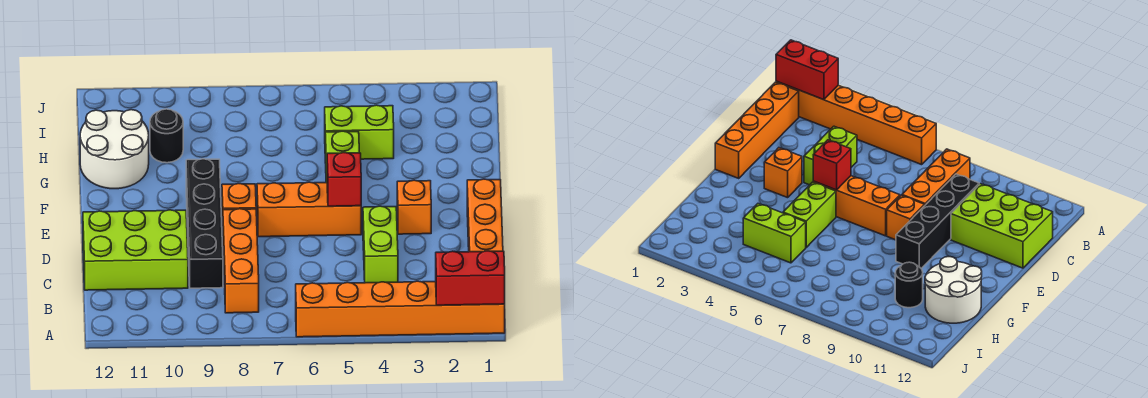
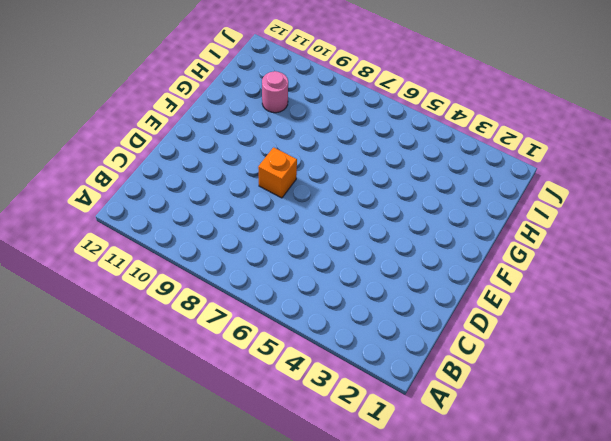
pink round brick H10 level 1 -> black round brick H10 level 1
none -> orange brick A1:A6 level 1
none -> orange brick B1:E1 level 1
none -> orange brick B8:D8 level 1

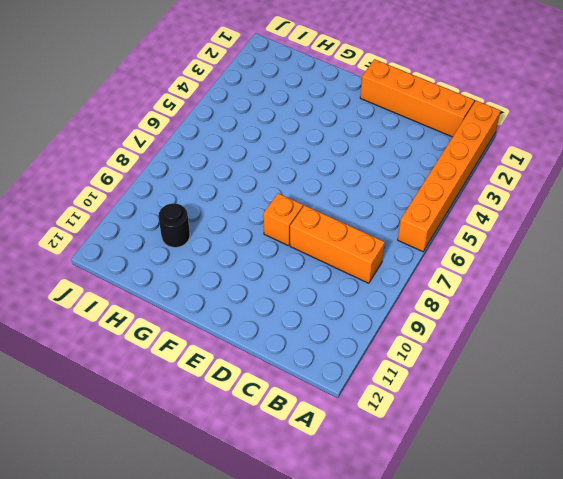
none -> lime brick C4:D4 level 1
none -> black brick C9:F9 level 1
none -> lime brick C10:D12 level 1

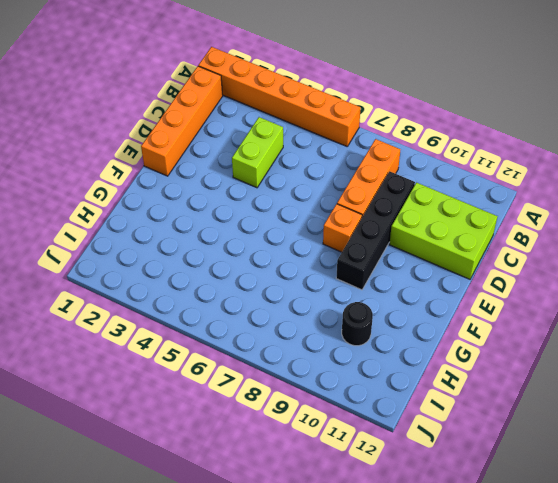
none -> orange brick E3 level 1
none -> orange brick E5:E7 level 1
none -> lime brick F5:G5 level 1

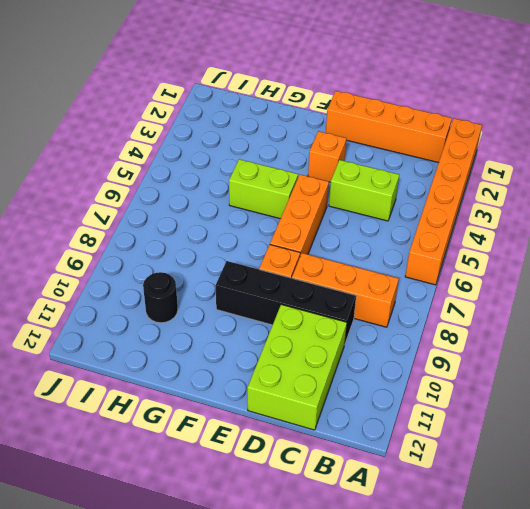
none -> white round brick G11:H12 level 1
none -> lime brick H4:H5 level 1
none -> red brick A1:A2 level 2

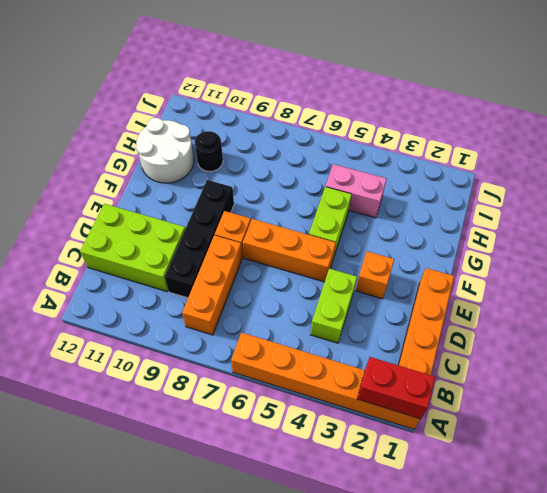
pink brick H4:H5 level 1 -> lime brick H4:H5 level 1
none -> red brick E5 level 2

